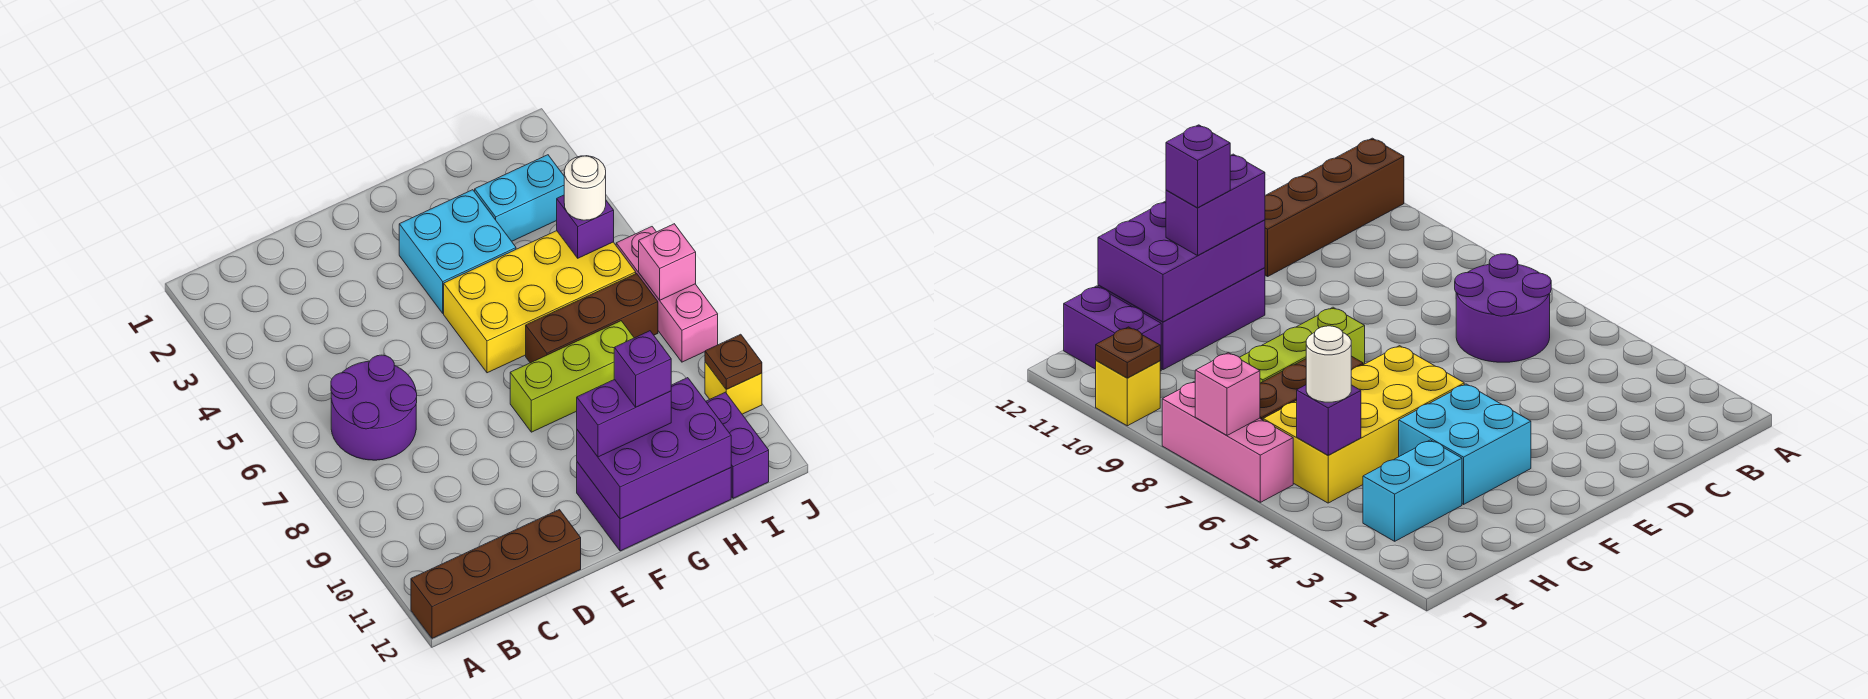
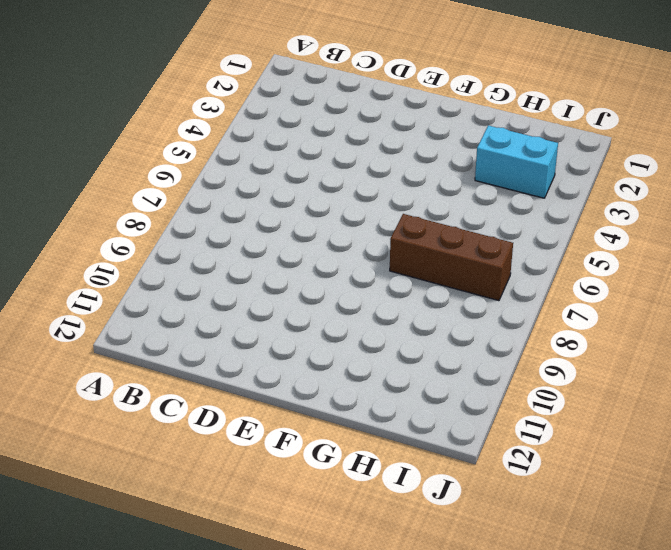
none -> brown brick A12:D12 level 1
none -> purple round brick B6:C7 level 1
none -> cyan brick F3:G4 level 1

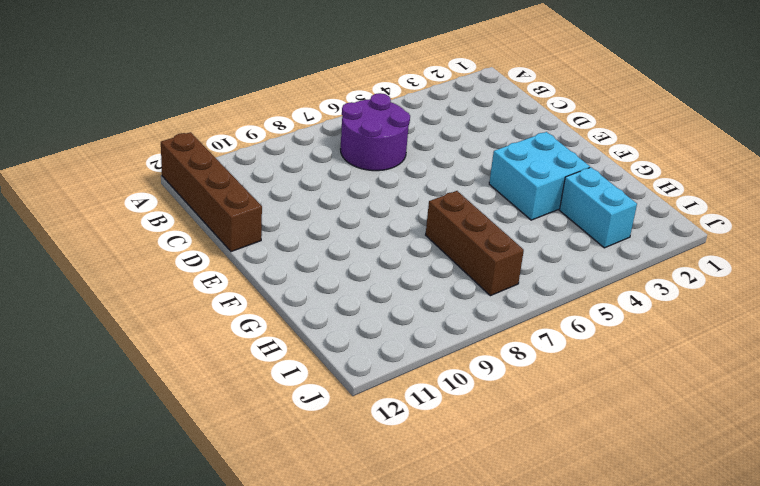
none -> yellow brick F5:I6 level 1
none -> lime brick F8:H8 level 1
none -> purple brick F11:H12 level 1

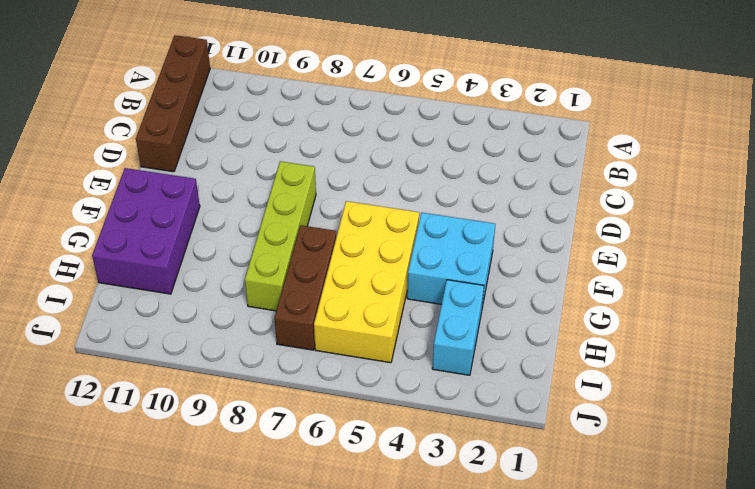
lime brick E8:H8 level 1 -> lime brick F8:H8 level 1
none -> purple round brick B6:C7 level 1
none -> purple brick I11:I12 level 1
none -> pink brick J6:J8 level 1

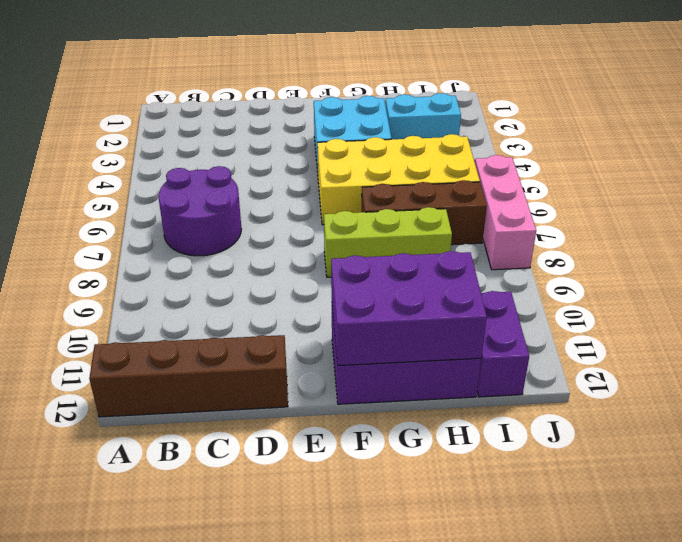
none -> yellow brick J10 level 1
none -> purple brick I5 level 2
none -> pink brick J7 level 2

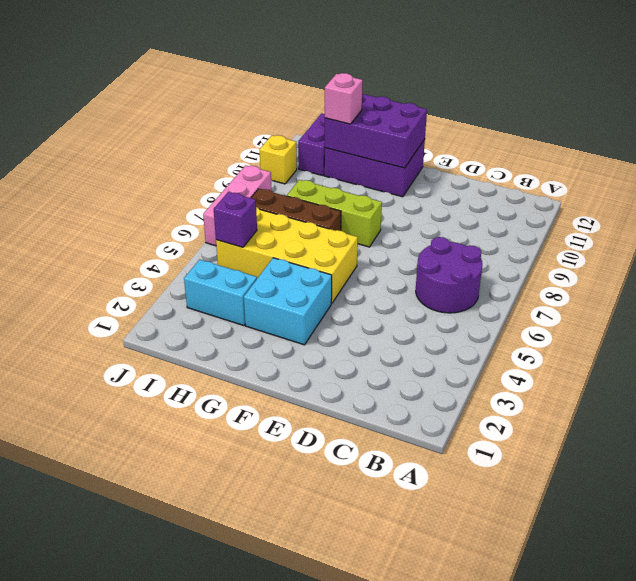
pink brick H11 level 3 -> pink brick J7 level 2
none -> brown brick A12:D12 level 1
none -> brown plate J10 level 2
none -> purple brick F11:G11 level 3

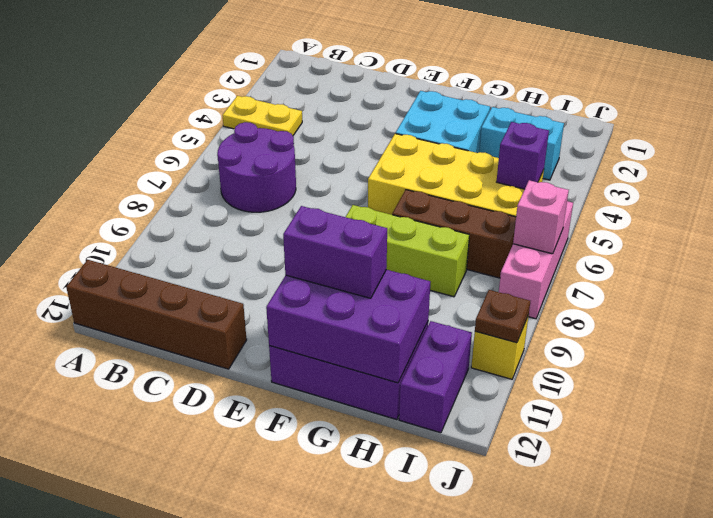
yellow plate A4:B4 level 1 -> none
none -> white round brick I5 level 3
none -> purple brick G11 level 4

